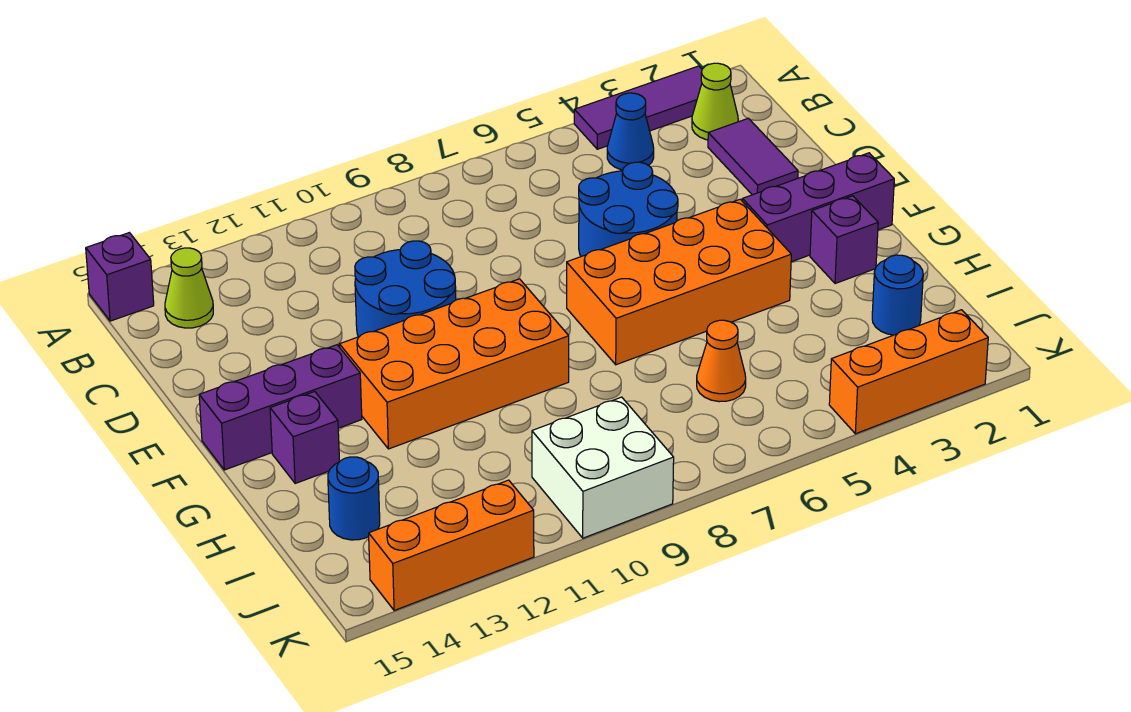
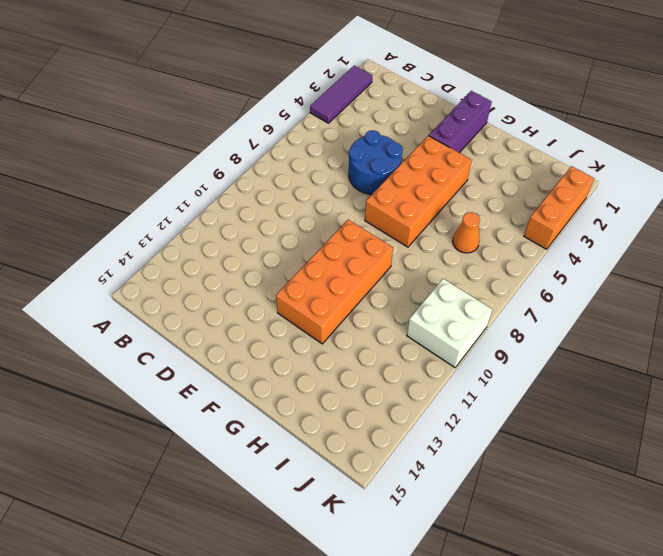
none -> purple brick A15 level 1
none -> lime cone B2 level 1
none -> blue cone B4 level 1

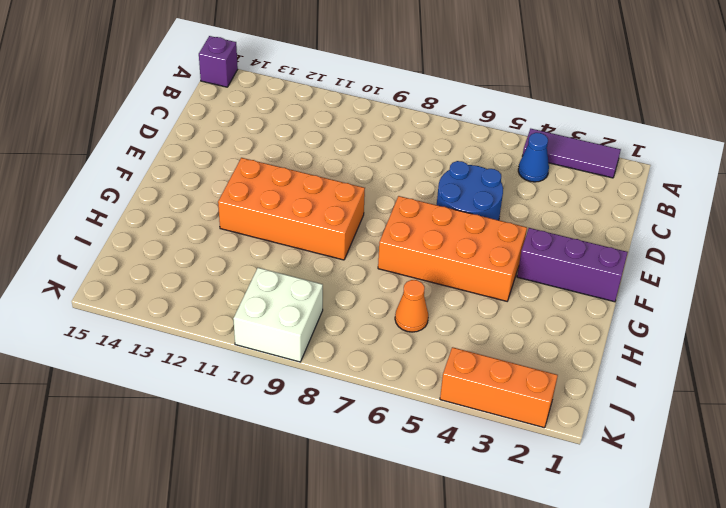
none -> lime cone B2 level 1
none -> lime cone B14 level 1
none -> purple tile C2:D2 level 1

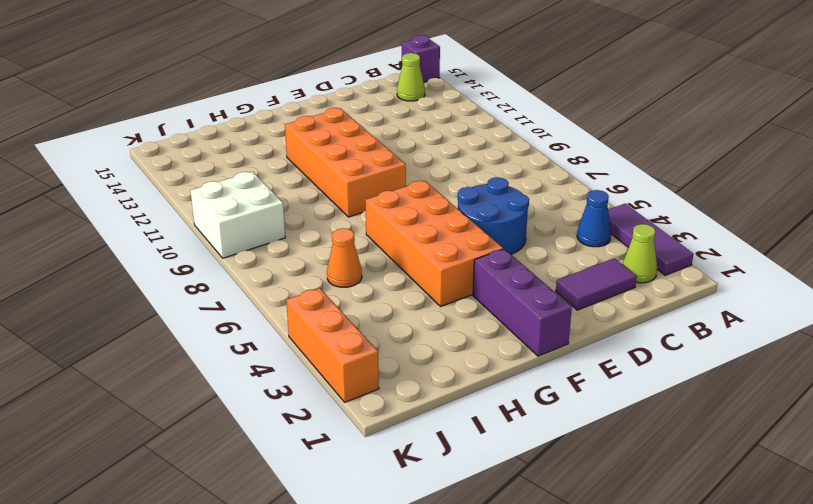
none -> blue round brick D10:E11 level 1
none -> purple brick F13:F15 level 1
none -> purple brick G2 level 1

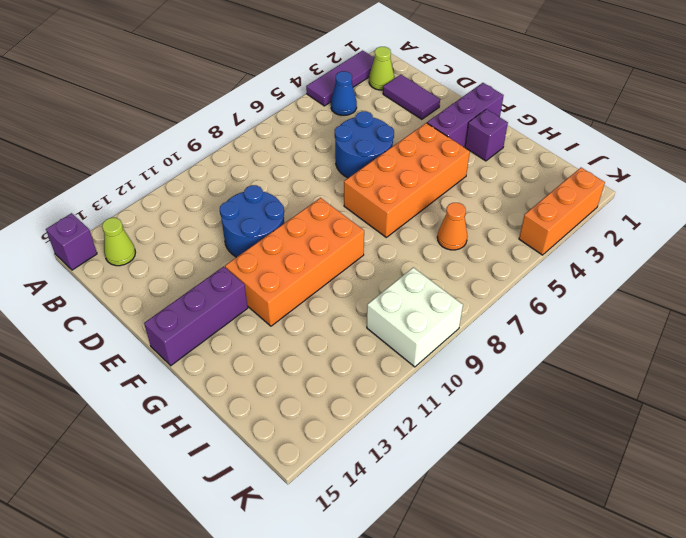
none -> purple brick G14 level 1
none -> blue round brick I2 level 1
none -> blue round brick I14 level 1

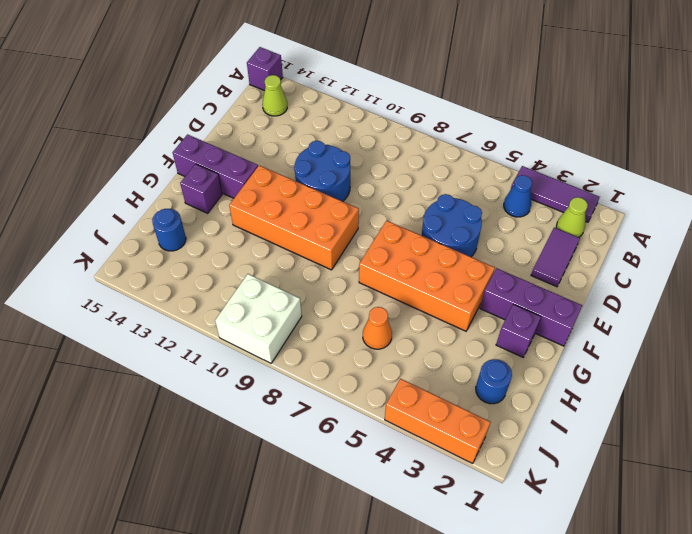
none -> orange brick K12:K14 level 1

